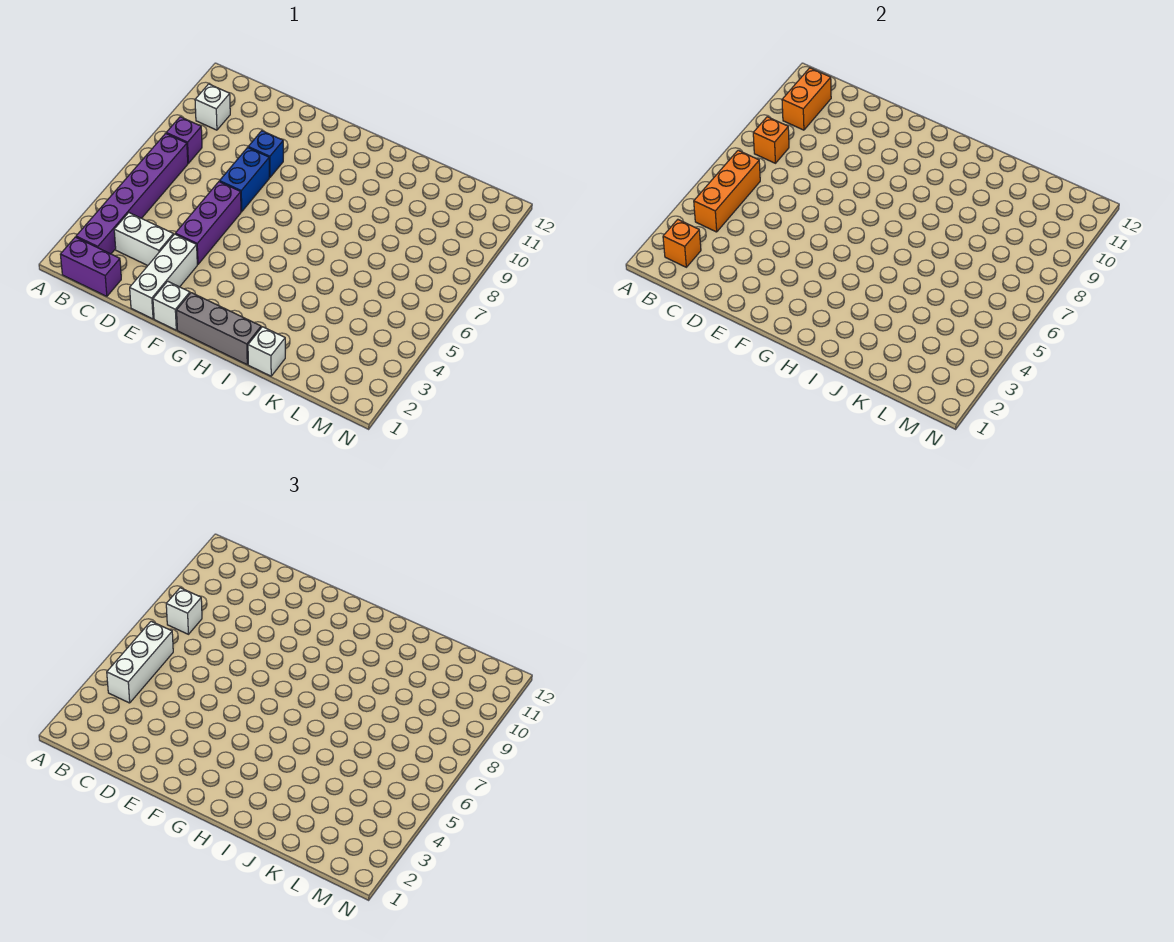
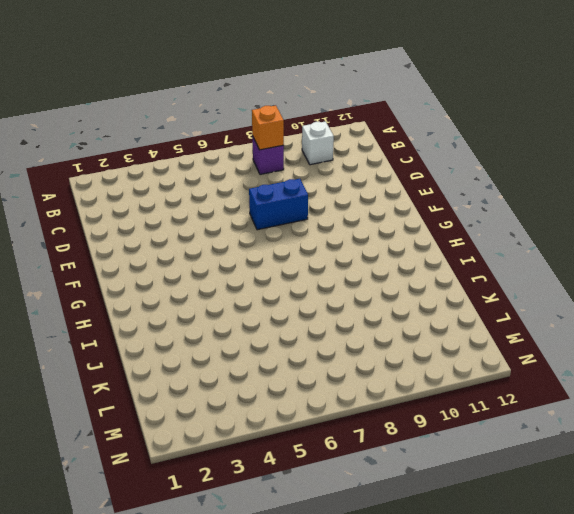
none -> purple brick B1:C1 level 1
none -> purple brick B2:B7 level 1
none -> white brick C3:D3 level 1

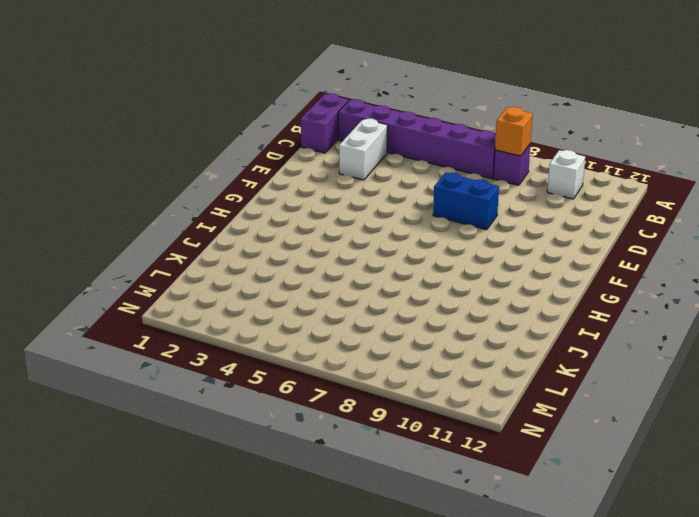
none -> white brick E1:E3 level 1
none -> purple brick E4:E6 level 1
none -> blue brick E9 level 1

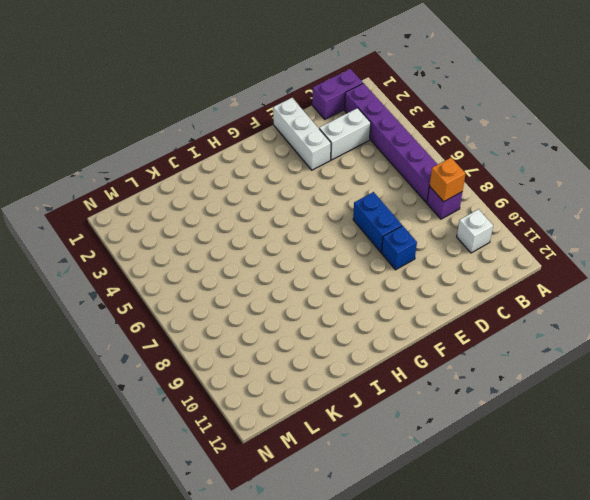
none -> purple brick E4:E6 level 1
none -> white brick F1 level 1
none -> grey brick G1:I1 level 1

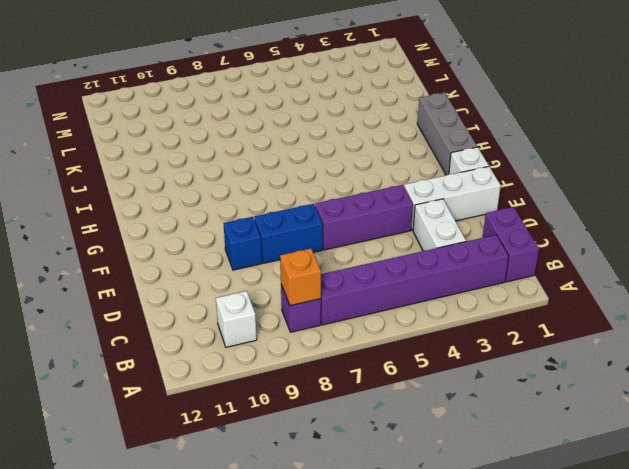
none -> white brick J1 level 1
none -> orange brick B2 level 2
none -> orange brick B4:B6 level 2

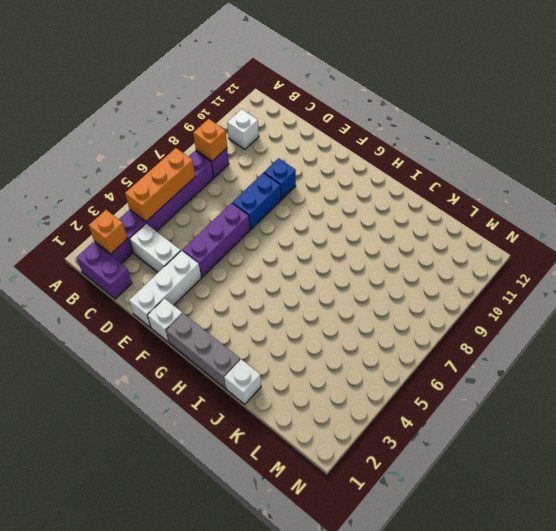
none -> orange brick B10:B11 level 2
none -> white brick B4:B6 level 3
none -> white brick B8 level 3

